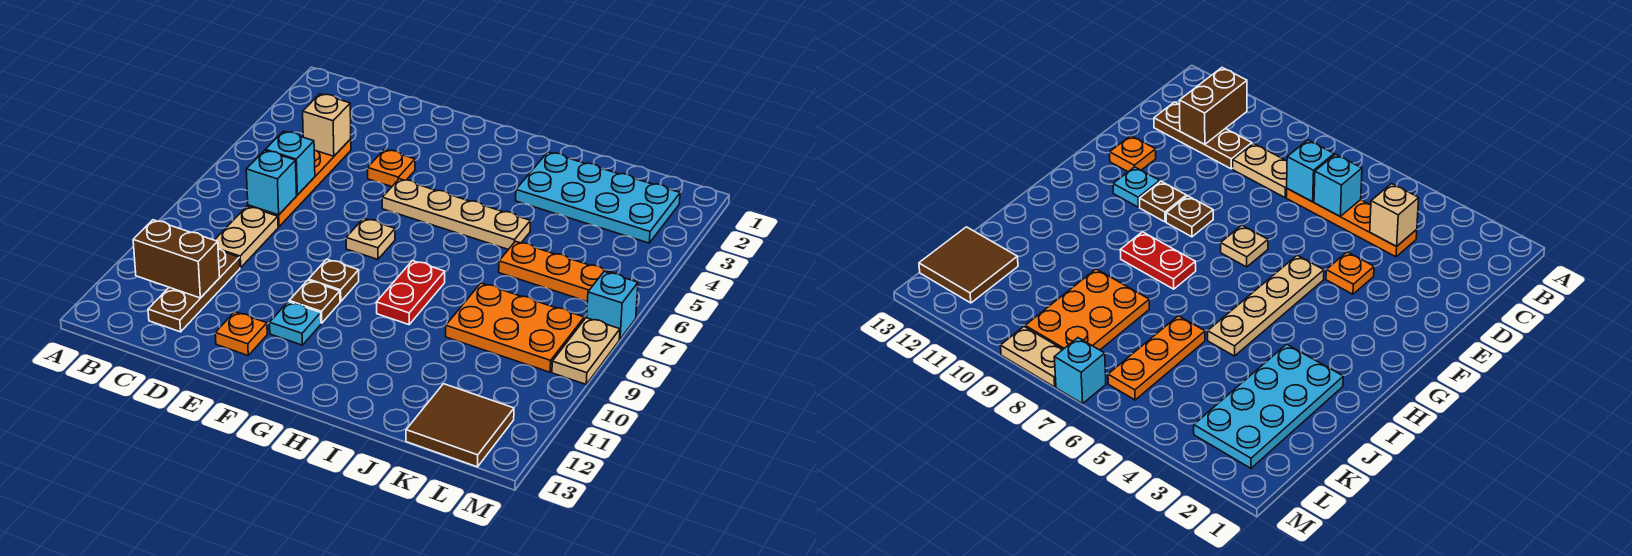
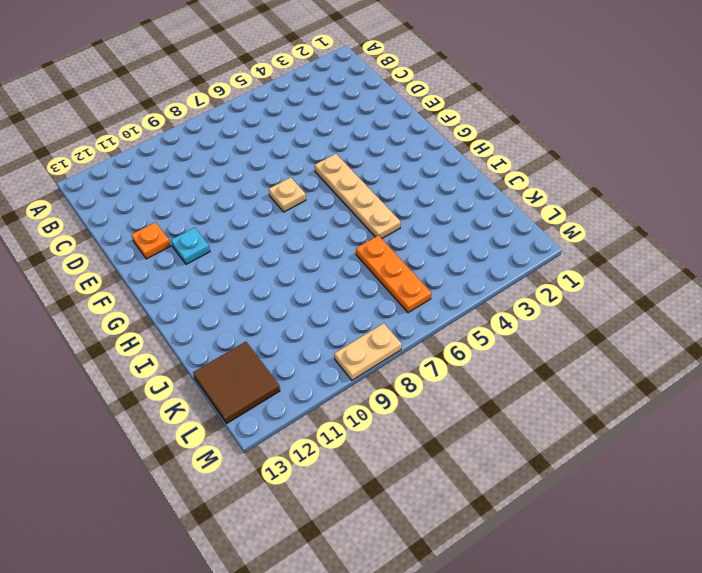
none -> orange plate C4:C7 level 1
none -> tan plate C8:C9 level 1
none -> brown plate C10:C12 level 1

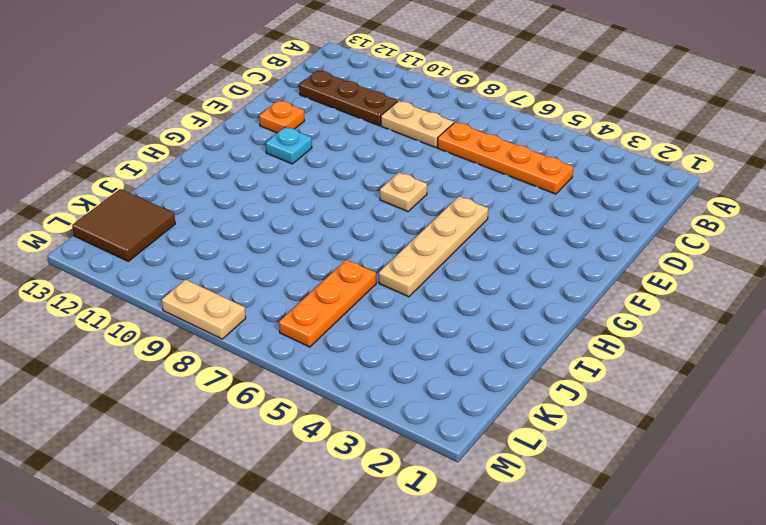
none -> orange plate E4 level 1
none -> brown plate F9 level 1
none -> brown plate F10 level 1

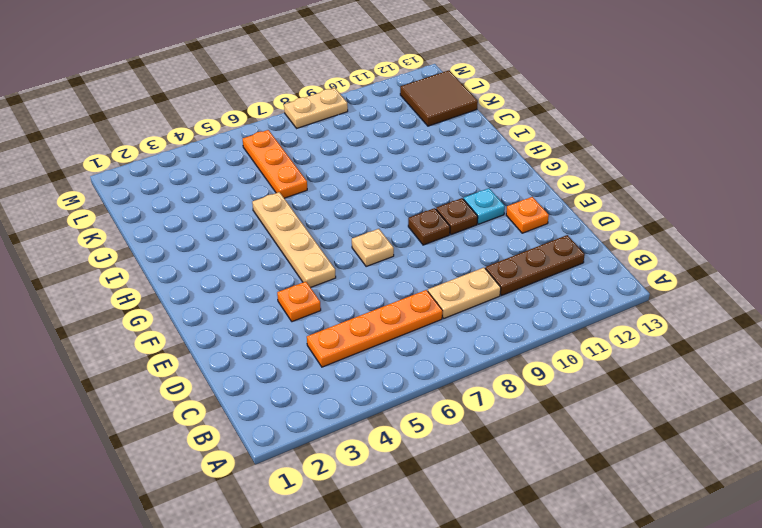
none -> red plate H8:H9 level 1
none -> cyan plate I2:L3 level 1
none -> orange plate J8:L9 level 1

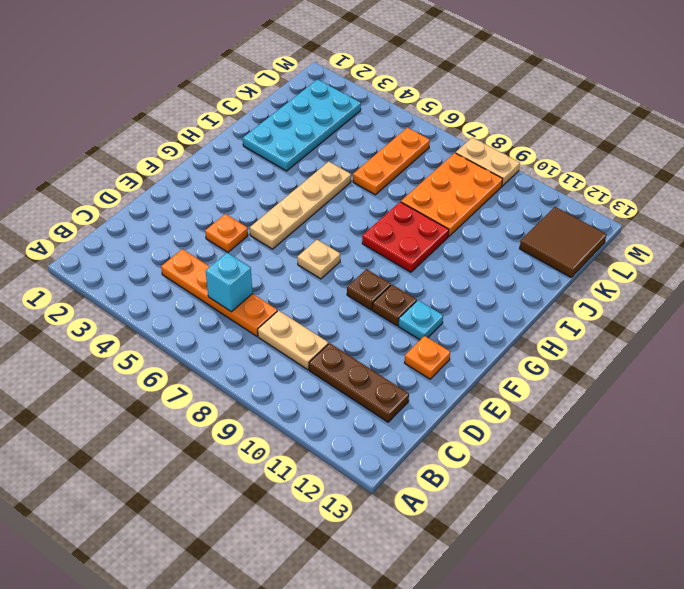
red plate H8:I9 level 1 -> red plate H8:H9 level 1
none -> cyan brick M7 level 1
none -> brown brick B11:C11 level 2
none -> tan brick C4 level 2

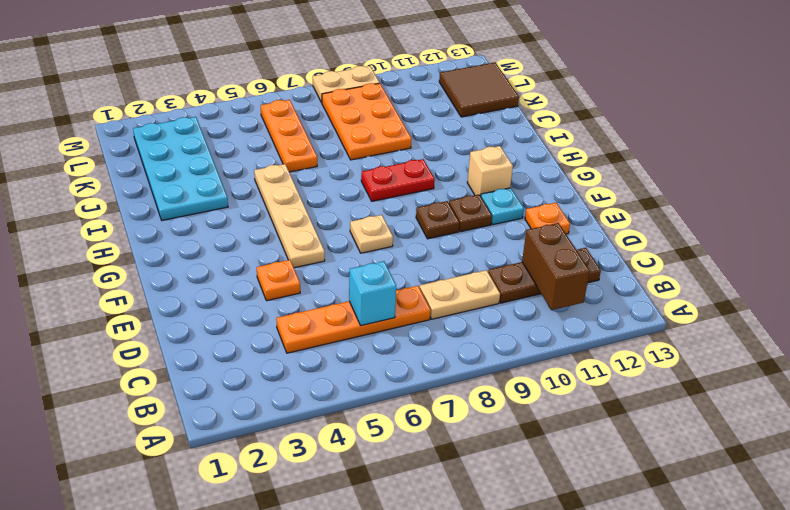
tan brick G11 level 1 -> tan brick C4 level 2
none -> cyan brick M7 level 1
none -> cyan brick C7 level 2

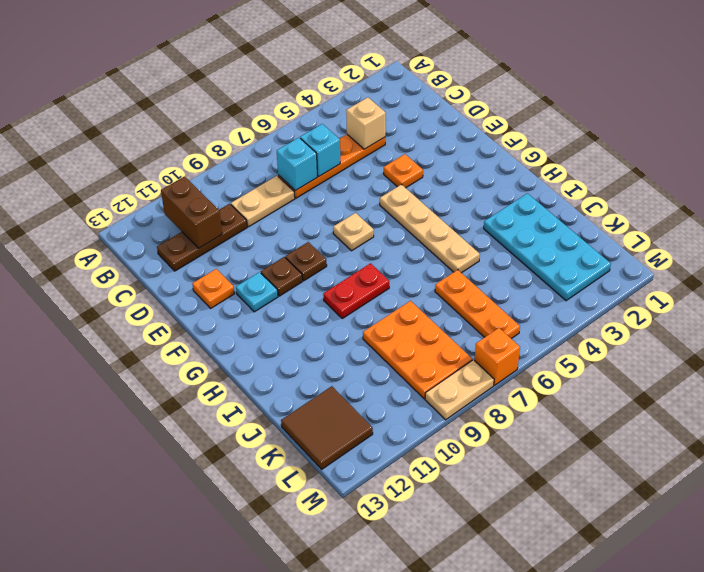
orange brick M7 level 1 -> cyan brick M7 level 1

